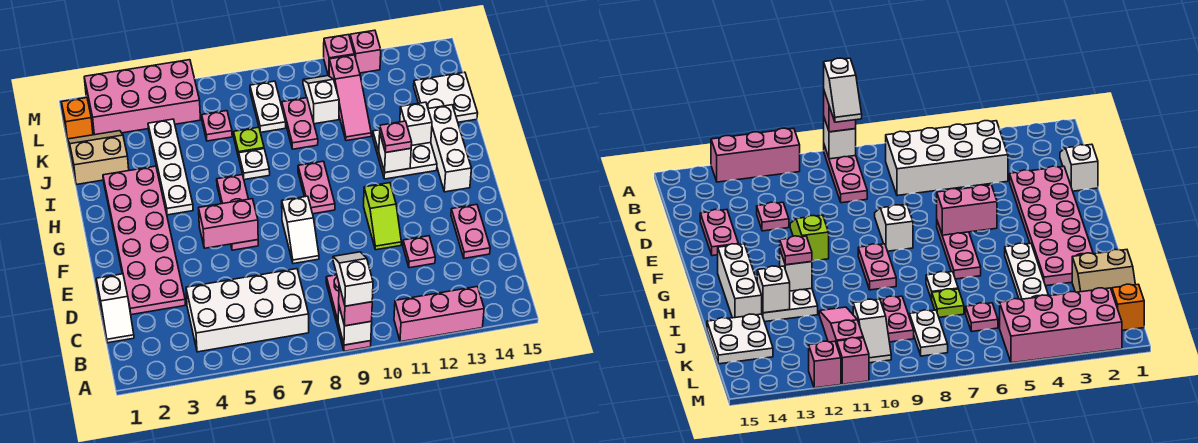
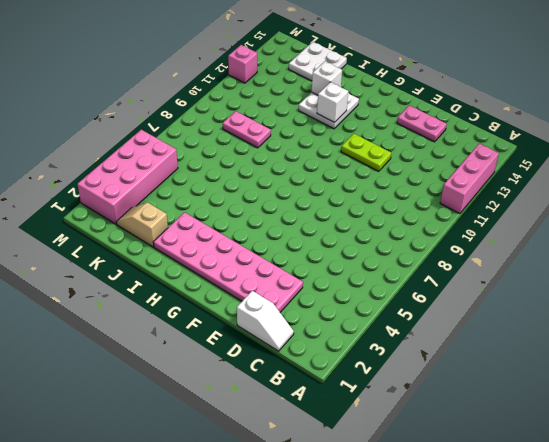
lime plate E11:F11 level 1 -> lime slope E11:F11 level 1 top F
tan slope J2:K2 level 1 top J -> tan slope J1:K2 level 1 top J
none -> pink plate A9:C9 level 1
none -> white brick B4:C7 level 1
none -> pink plate D12 level 1
none -> white slope E8:F8 level 1 top F

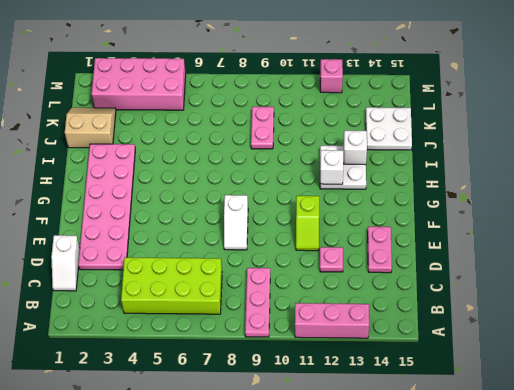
lime brick B4:C7 level 1 -> white brick B4:C7 level 1
none -> pink plate F6:H6 level 1
none -> pink plate G9:H9 level 1
none -> white brick G14:I14 level 1
none -> white plate H4:K4 level 1

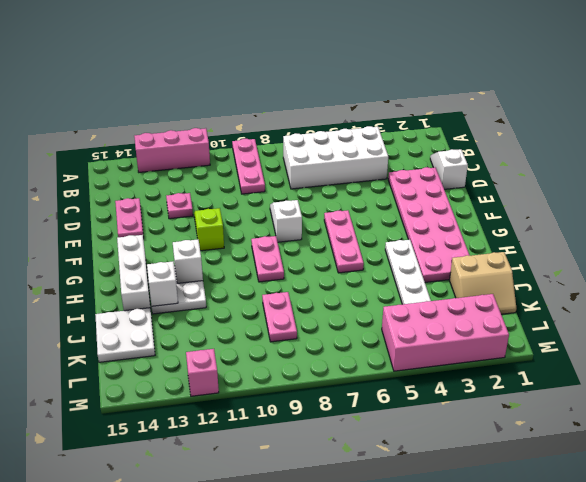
none -> white plate I7 level 1
none -> lime plate J7 level 1
none -> pink slope J11:L11 level 1 top L
none -> pink plate K6 level 1

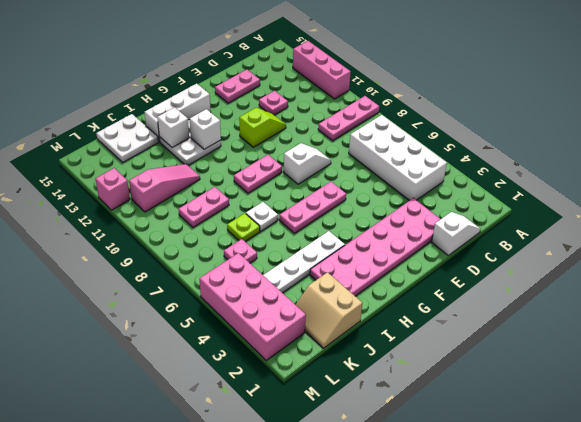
none -> white plate K8:L8 level 1
none -> white slope K10:L10 level 1 top K
none -> orange brick L1 level 1
none -> pink brick M11 level 1

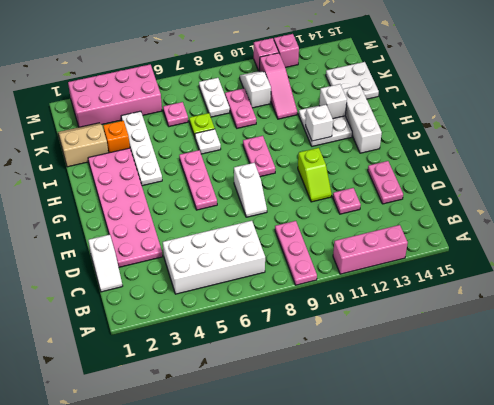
orange brick J3 level 1 -> orange brick L1 level 1
none -> white brick A9 level 2
none -> pink brick F5:F6 level 2
none -> pink brick A9 level 3
none -> pink plate H12 level 3

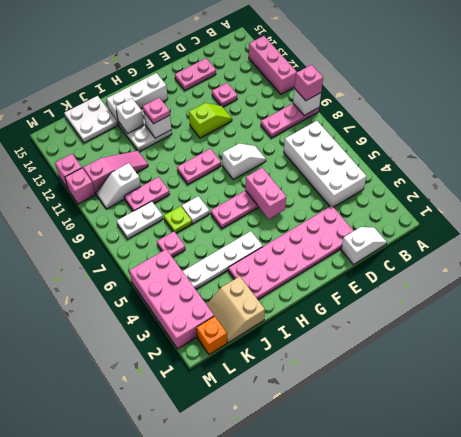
none -> white slope A9:B9 level 4 top A

